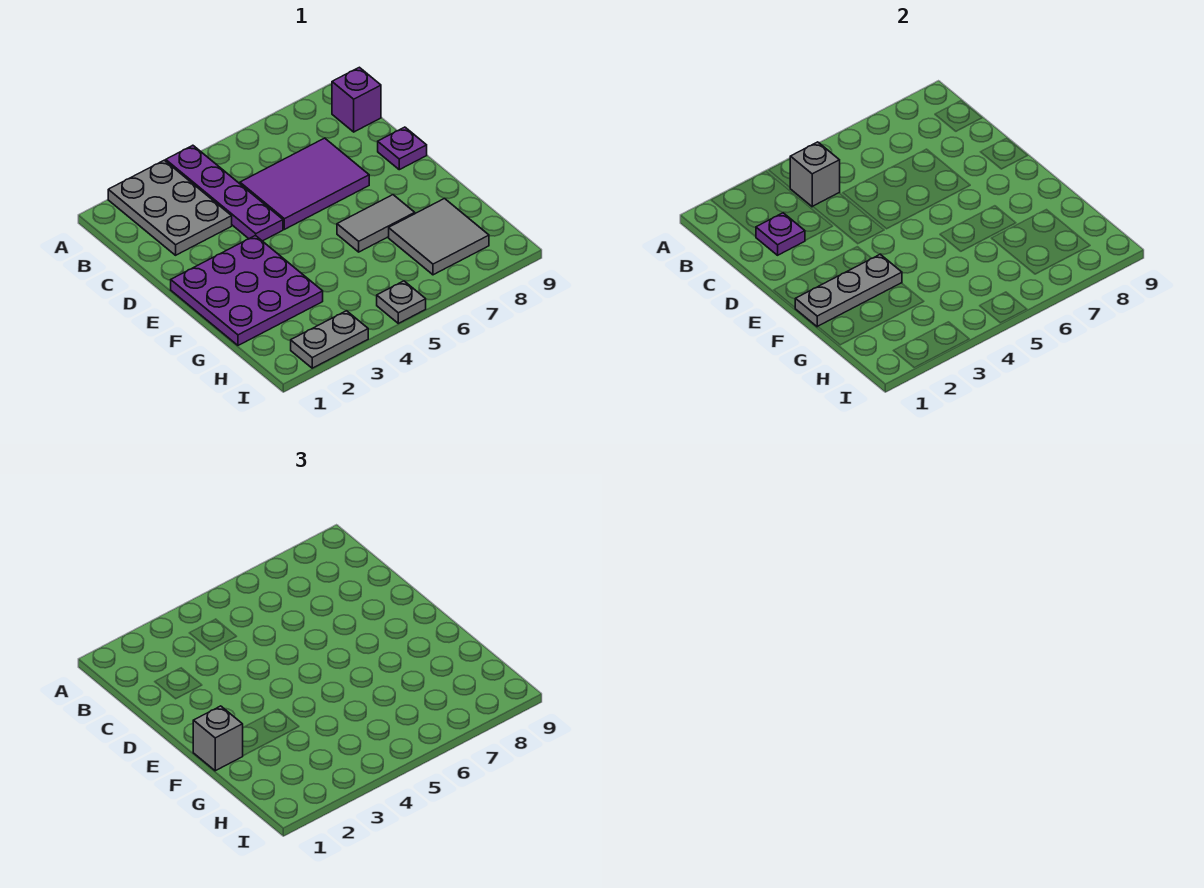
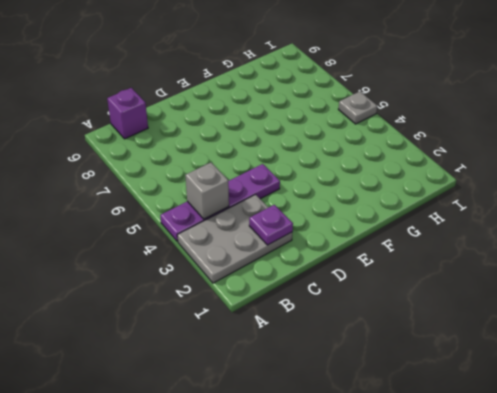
none -> purple tile C5:D7 level 1
none -> purple plate D9 level 1
none -> purple plate E1:G3 level 1

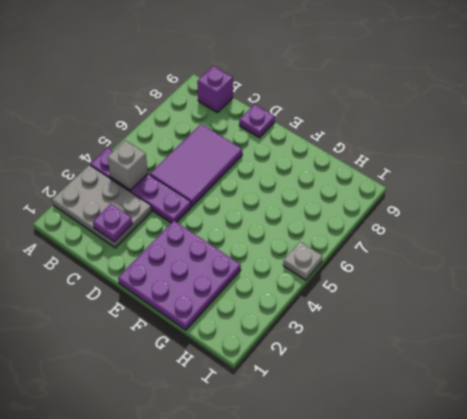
none -> grey tile F6:F7 level 1
none -> grey tile G7:H8 level 1
none -> grey plate I2:I3 level 1

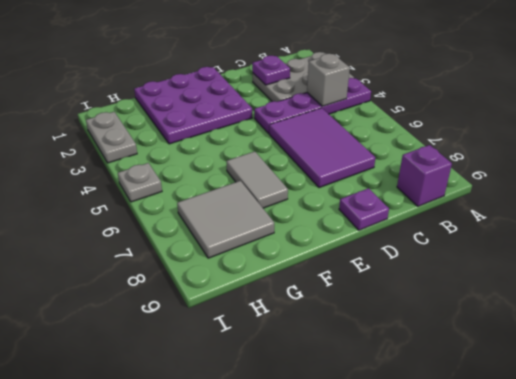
none -> grey plate F1:F3 level 2
none -> grey brick F1 level 3

